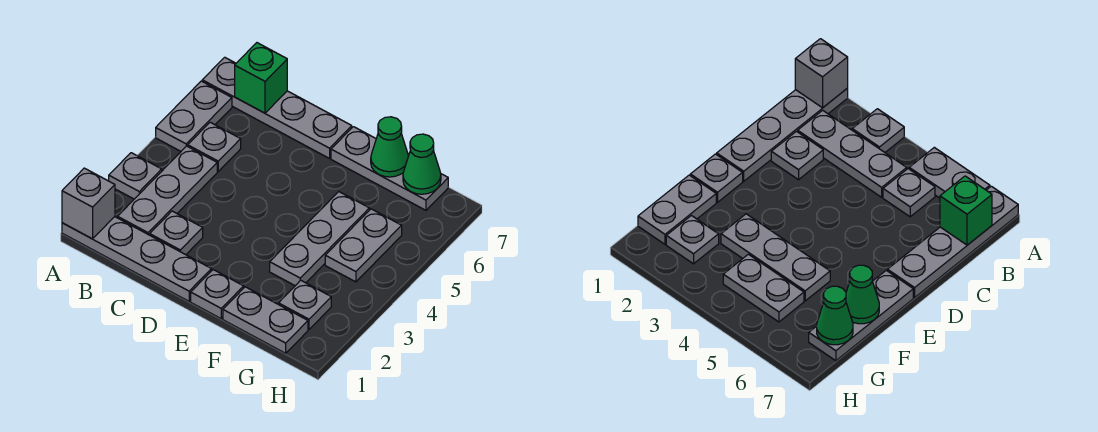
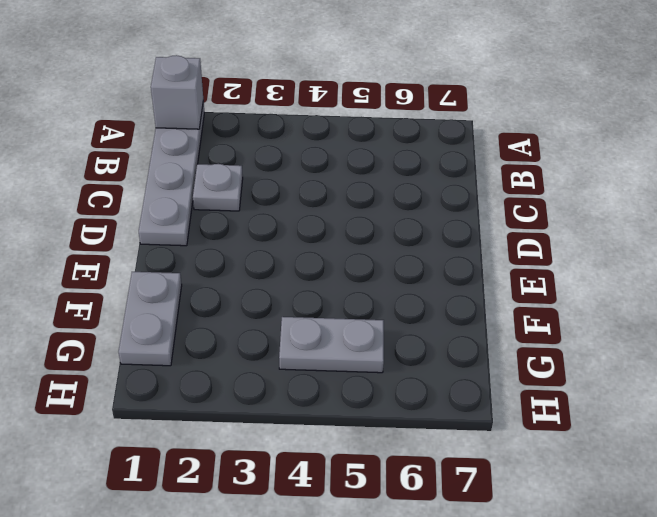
none -> grey plate A3 level 1
none -> grey plate A5:A6 level 1
none -> grey plate A7:D7 level 1

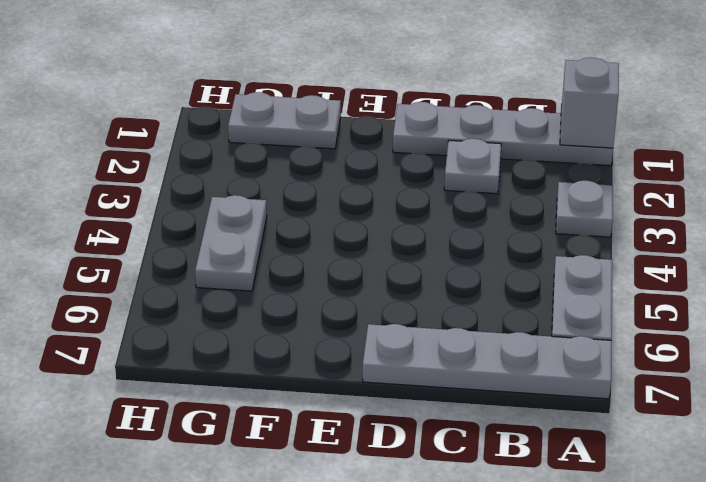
none -> grey plate B2:B4 level 1
none -> grey plate B5 level 1
none -> grey plate E1 level 1

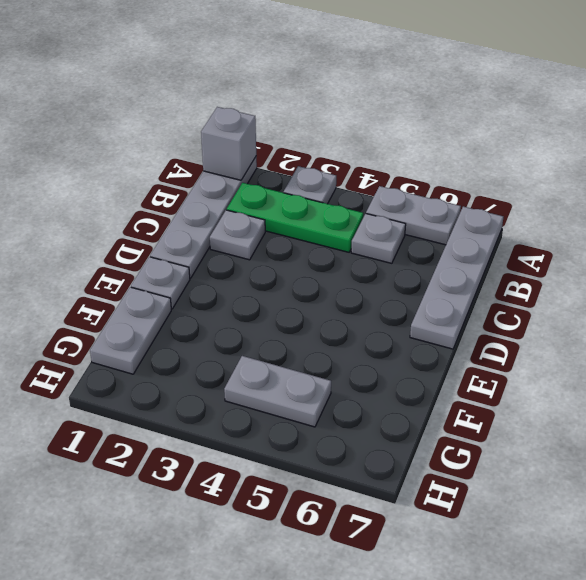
green plate B2:B4 level 1 -> grey plate B2:B4 level 1
none -> grey plate E7:G7 level 1
none -> grey plate F3:F5 level 1
none -> grey plate G2 level 1

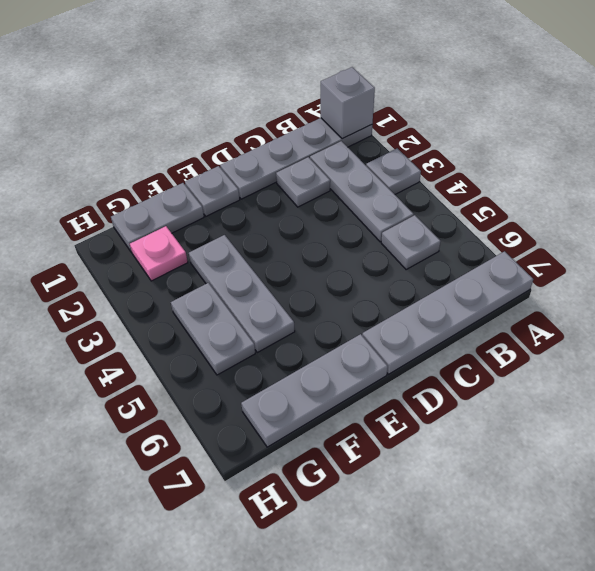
pink plate G2 level 1 -> grey plate G2 level 1
none -> grey plate A5:A6 level 1
none -> green brick B7 level 2
none -> green cone F7 level 2

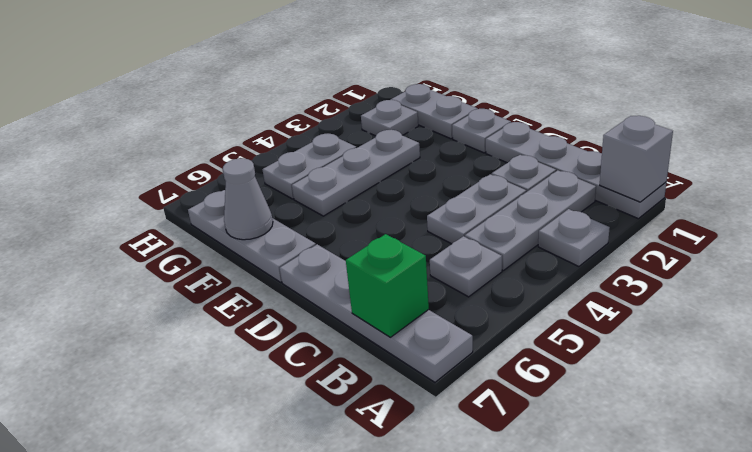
grey plate C3:C4 level 1 -> grey plate A5:A6 level 1
grey cone F7 level 2 -> green cone F7 level 2
none -> green cone G7 level 2

